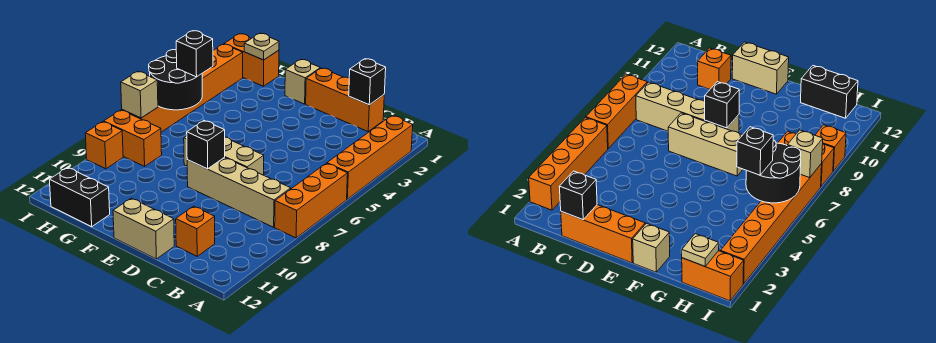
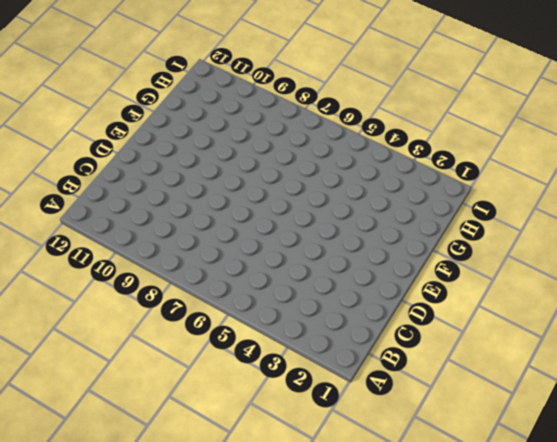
none -> orange brick A2:A5 level 1
none -> orange brick A6:A8 level 1
none -> tan brick B8:E8 level 1

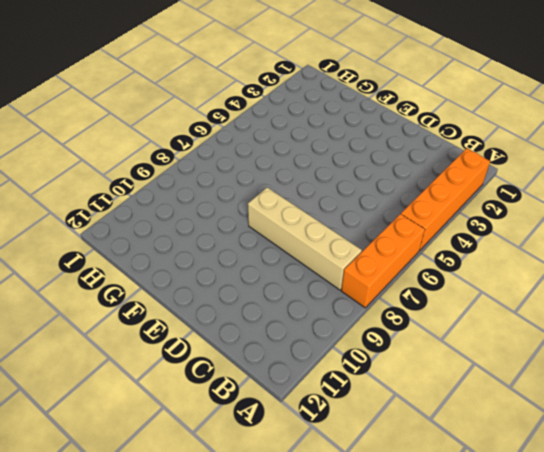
none -> orange brick C1:E1 level 1
none -> orange brick C11 level 1
none -> tan brick D7:F7 level 1

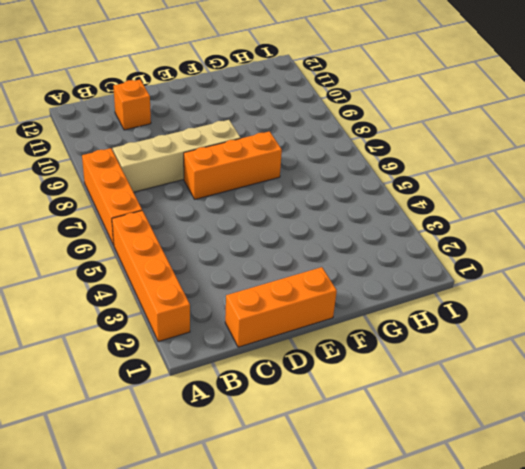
orange brick D7:F7 level 1 -> tan brick D7:F7 level 1
none -> tan brick D12:E12 level 1
none -> tan brick F1 level 1
none -> black brick G12:H12 level 1

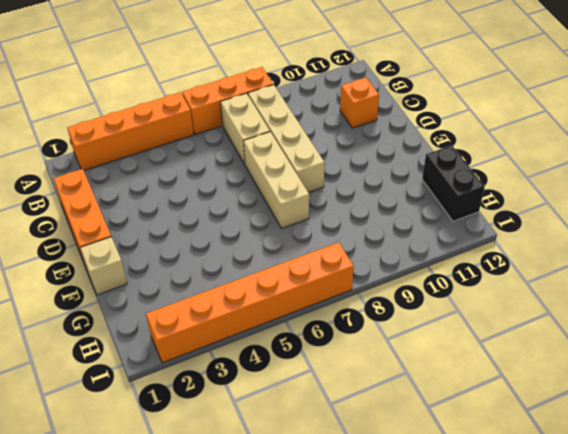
tan brick B7:C7 level 1 -> tan brick D12:E12 level 1
none -> orange brick H1:I1 level 1
none -> orange brick H8:I8 level 1
none -> orange brick I9 level 1

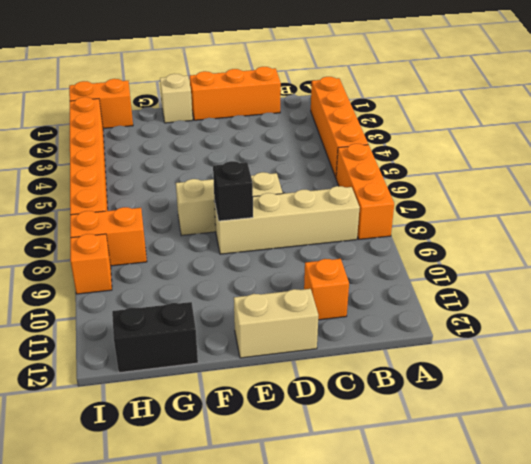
none -> black brick C1 level 2
none -> tan plate H1 level 2
none -> black round brick H5:I6 level 2

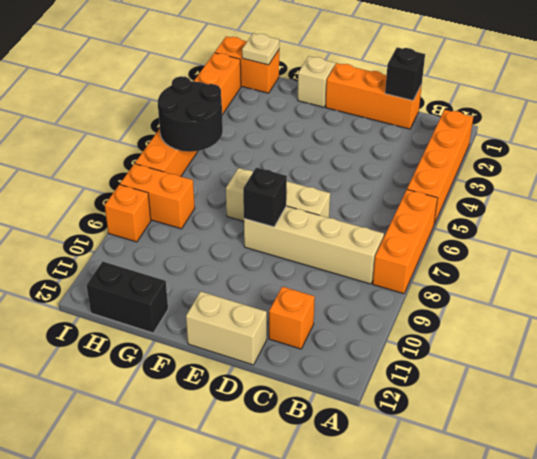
none -> tan brick I7 level 2
none -> black brick H5 level 3

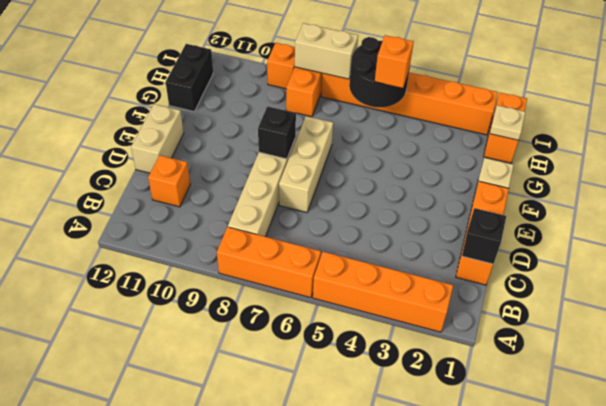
orange brick H5 level 3 -> black brick H5 level 3
tan brick I7:I8 level 2 -> tan brick I7 level 2

